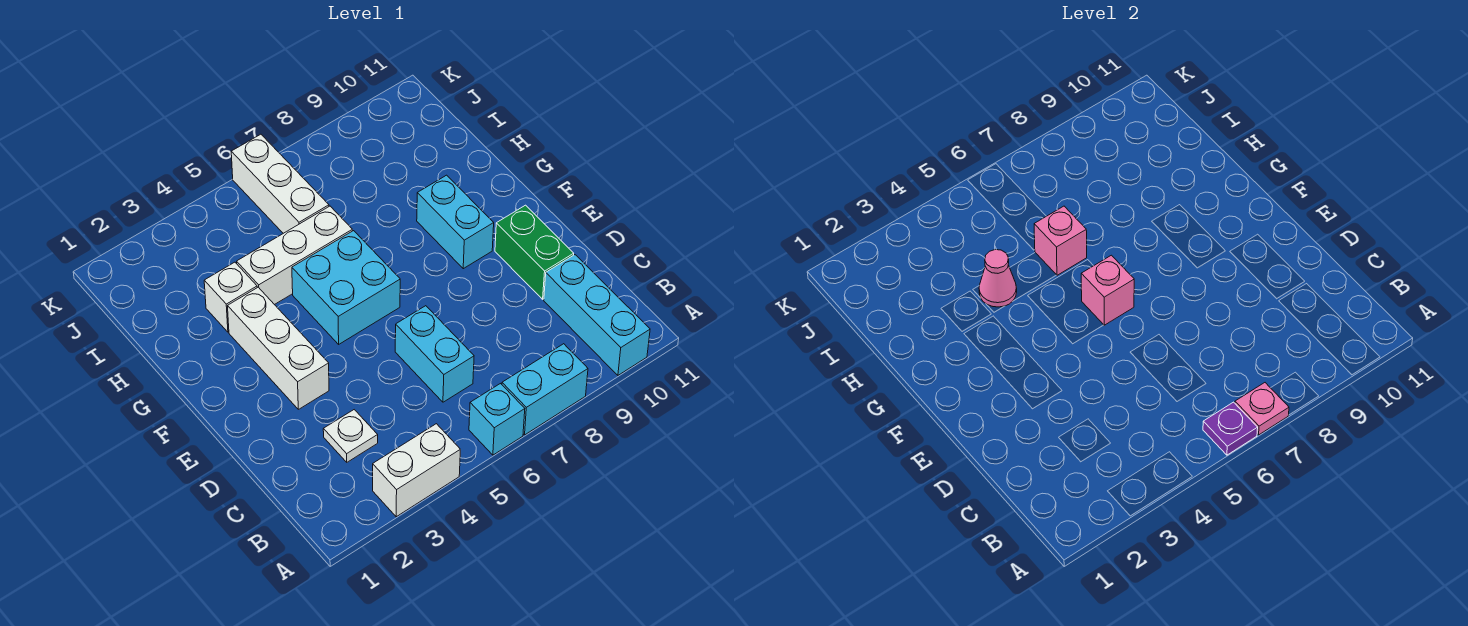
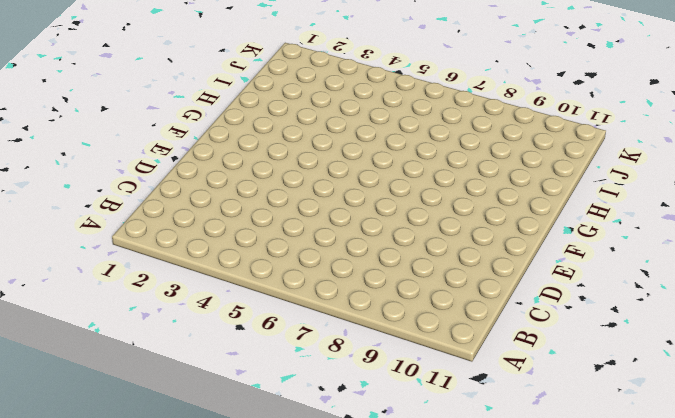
none -> white brick A3:A4 level 1
none -> cyan brick A6 level 1
none -> cyan brick A7:A8 level 1

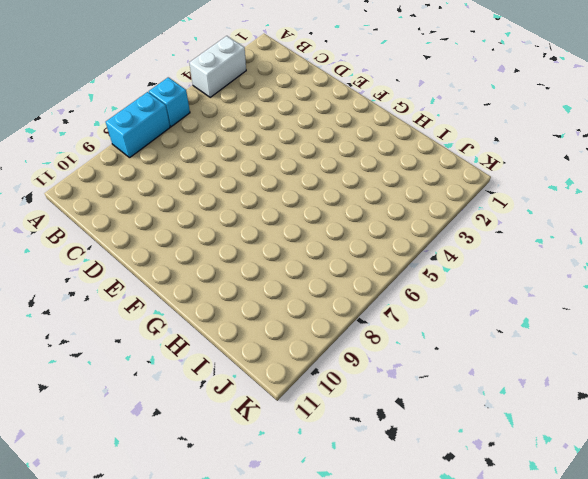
none -> cyan brick A10:C10 level 1
none -> white plate C3 level 1
none -> cyan brick C6:D6 level 1

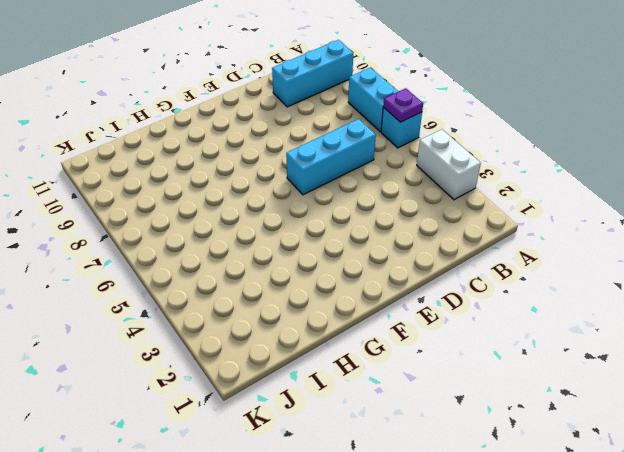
cyan brick C6:E6 level 1 -> cyan brick C6:D6 level 1
none -> white plate C3 level 1
none -> green brick D10:E10 level 1
none -> white brick E3:G3 level 1

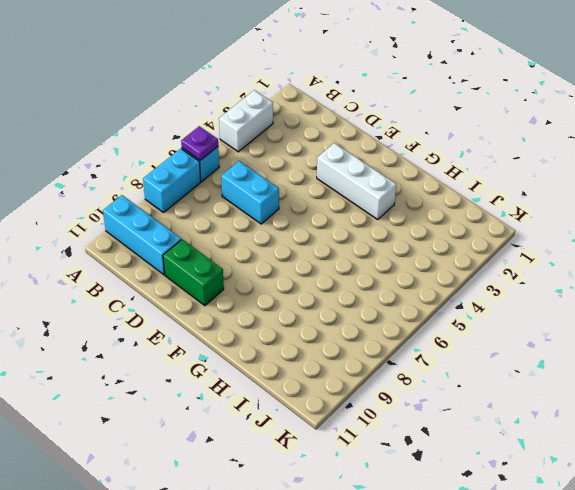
none -> white plate C3 level 1
none -> cyan brick F5:G6 level 1
none -> cyan brick F9:G9 level 1

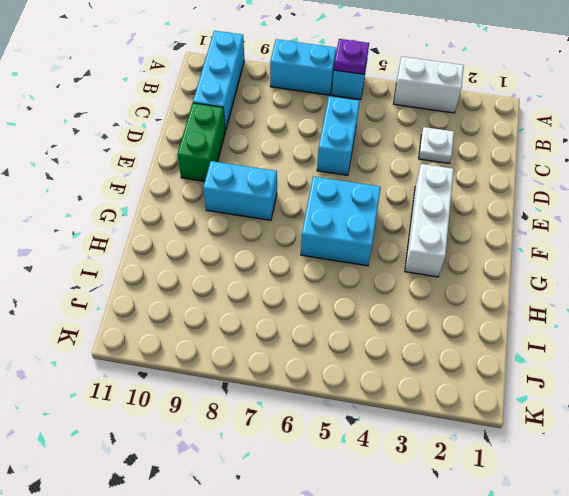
cyan brick F8:F9 level 1 -> cyan brick F9:G9 level 1
none -> white brick H3 level 1
none -> white brick H4:H6 level 1
none -> white brick I6:K6 level 1

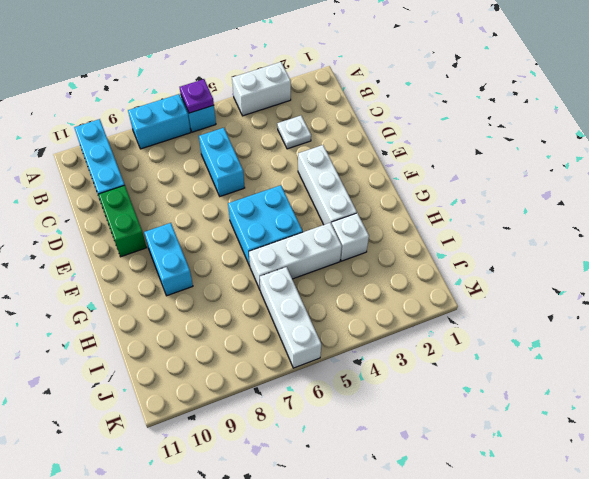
none -> pink plate A7 level 2
none -> pink brick F6 level 2
none -> pink cone H4 level 2

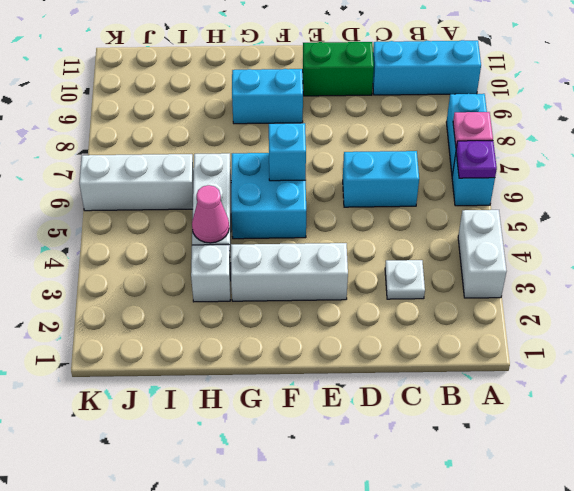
cyan brick F6 level 2 -> pink brick F6 level 2
none -> pink brick H6 level 2

